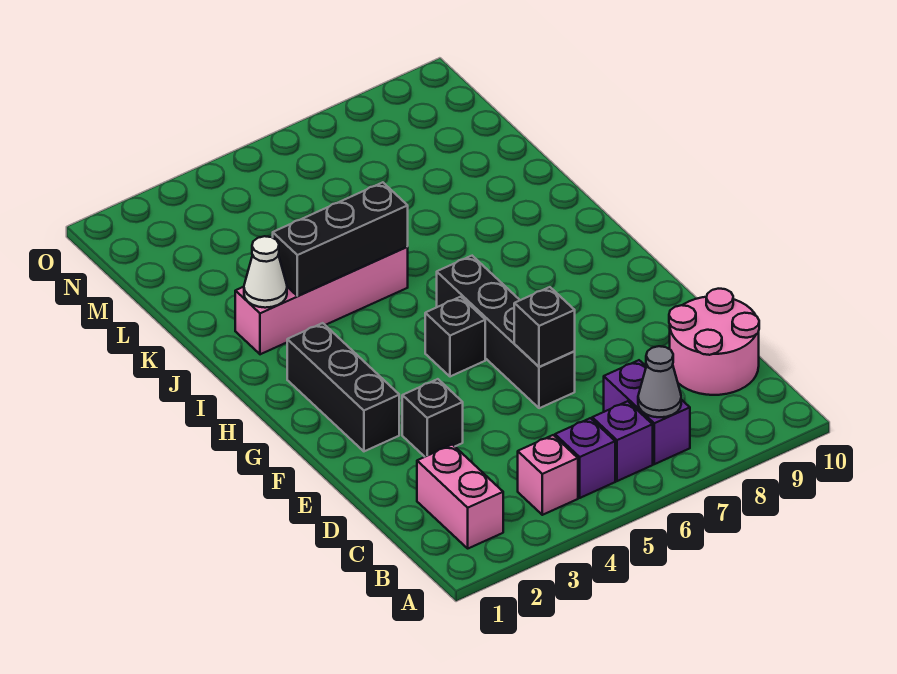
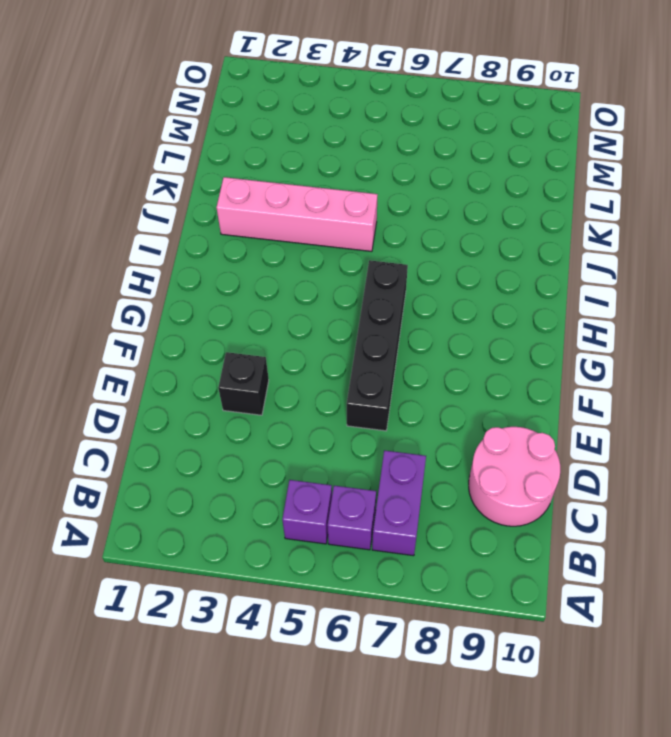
none -> pink brick B2:C2 level 1
none -> pink brick B4 level 1
none -> black brick F2:H2 level 1

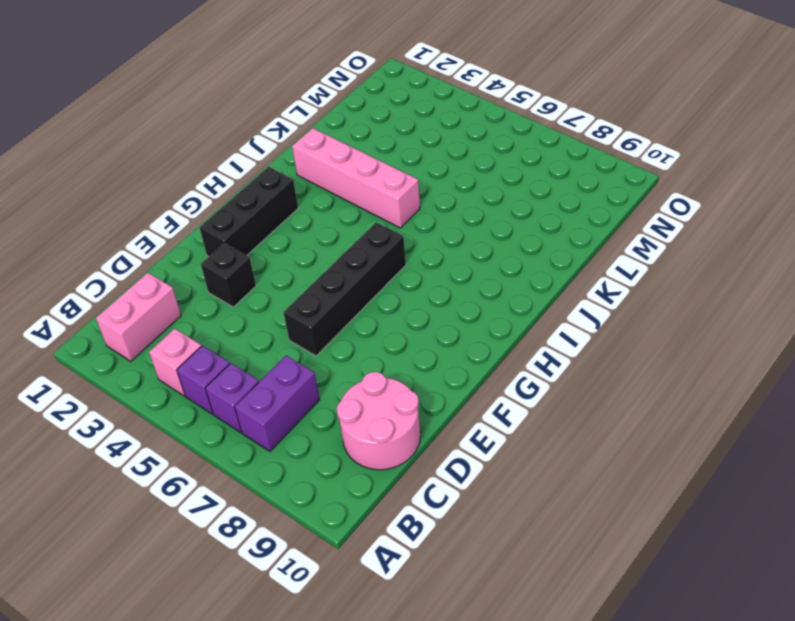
none -> black brick G5 level 1
none -> grey cone B7 level 2
none -> black brick E6 level 2

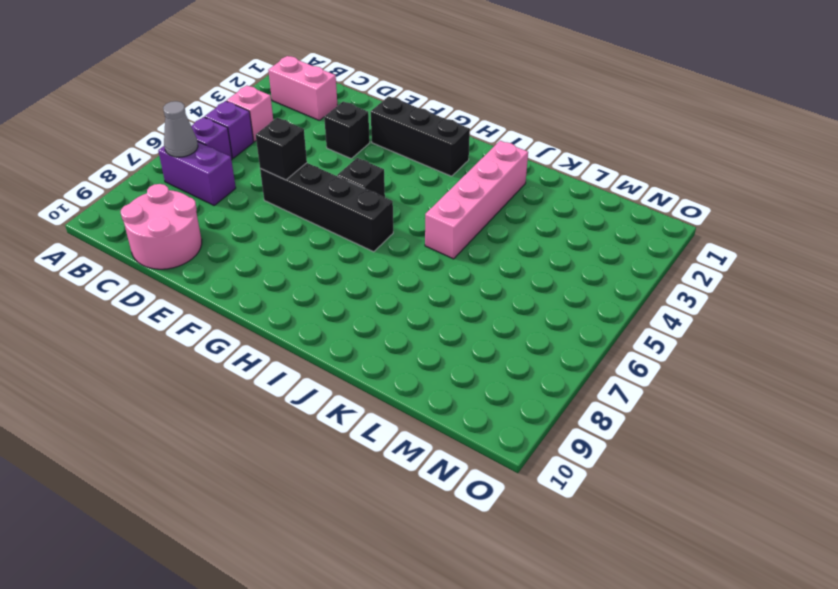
none -> white cone J2 level 2
none -> black brick J3:J5 level 2

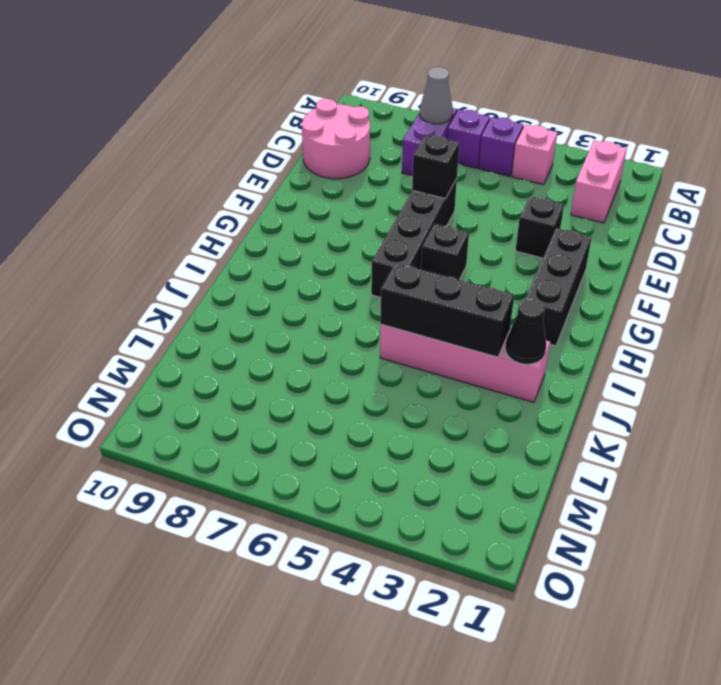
black cone J2 level 2 -> white cone J2 level 2

